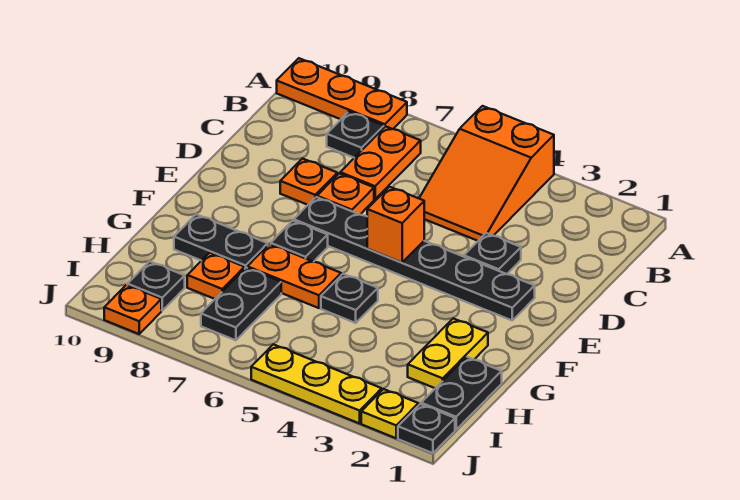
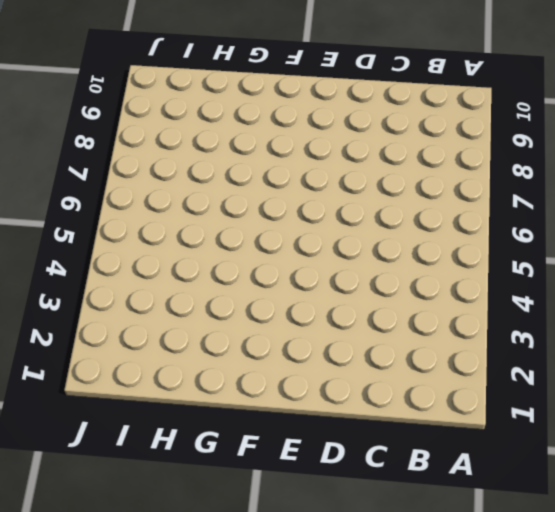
none -> orange slope A4:C5 level 1 top A
none -> orange plate A8:A10 level 1
none -> orange plate B7:C7 level 1

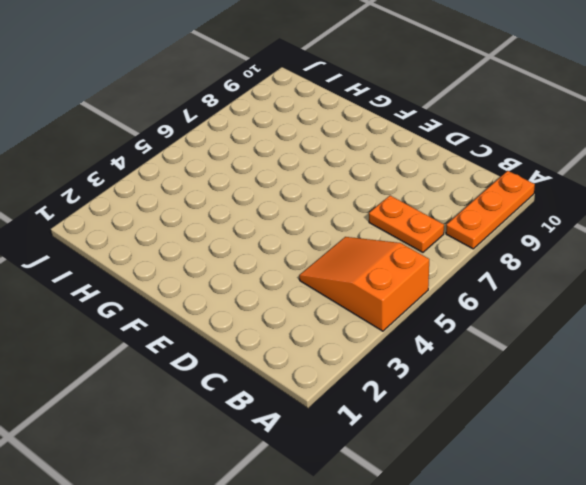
none -> black plate B8 level 1
none -> black plate D3 level 1
none -> orange plate D7 level 1

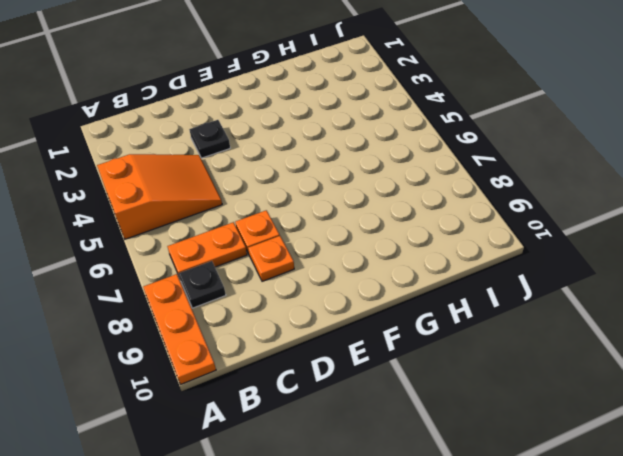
none -> black plate E2:E7 level 1
none -> black plate F7 level 1
none -> yellow plate G2:H2 level 1

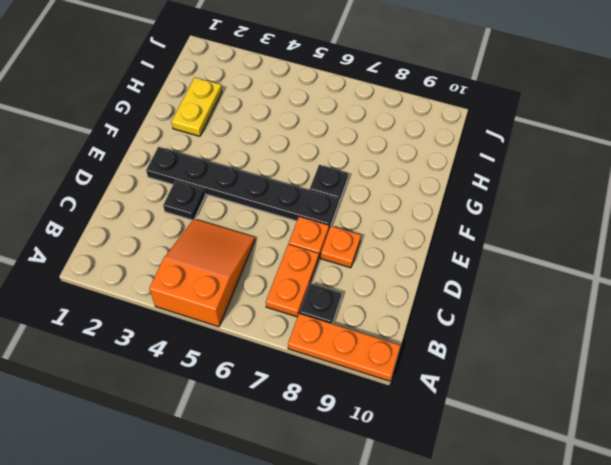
none -> black plate G5 level 1
none -> orange plate G6:G7 level 1
none -> black plate G8:G9 level 1

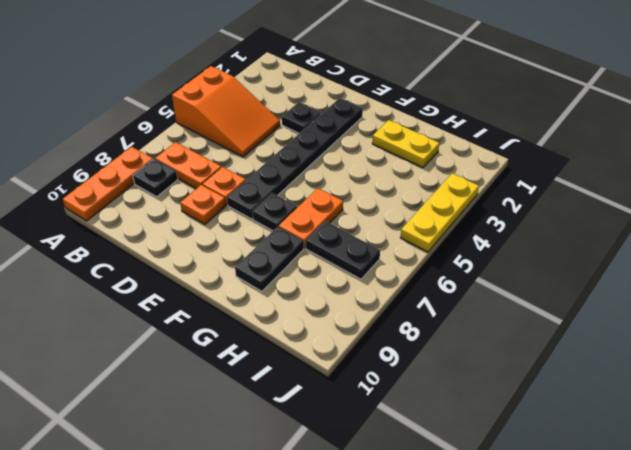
none -> black plate G5 level 1
none -> black plate H1:I1 level 1
none -> orange plate H8 level 1

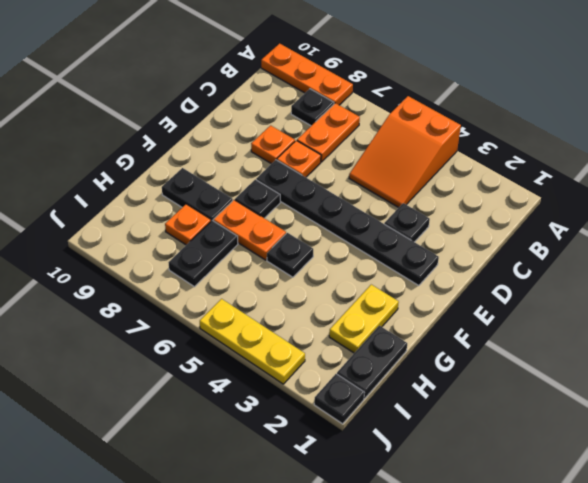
none -> black plate I9 level 1
none -> yellow plate J2 level 1
none -> orange plate J9 level 1

